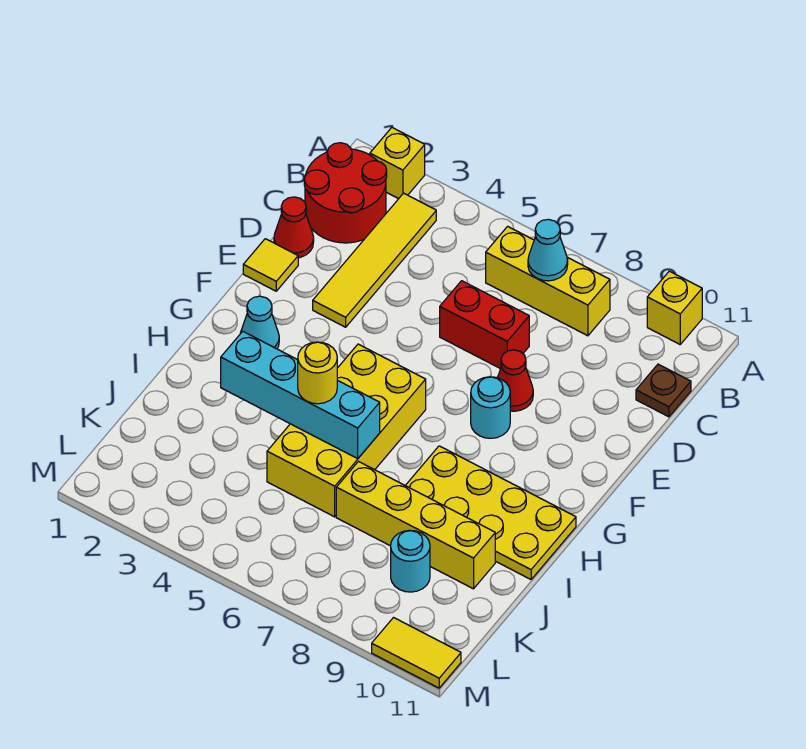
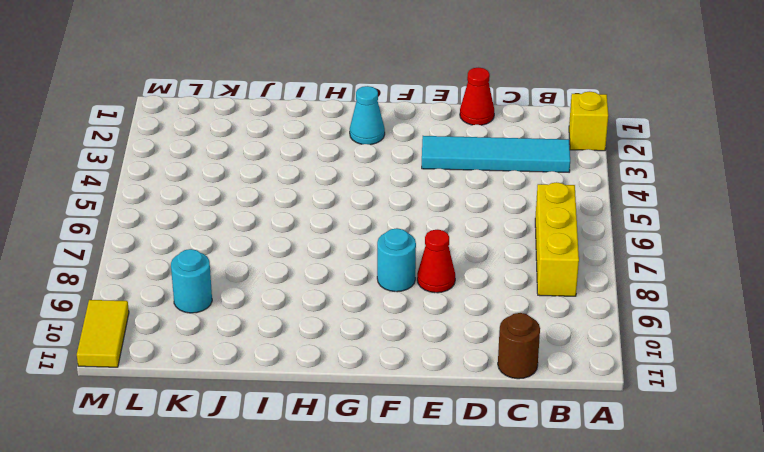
cyan tile B3:E3 level 1 -> yellow tile B3:E3 level 1
brown round brick C11 level 1 -> brown plate C11 level 1
none -> yellow brick A10 level 1
none -> red round brick B1:C2 level 1
none -> red brick D6:D7 level 1

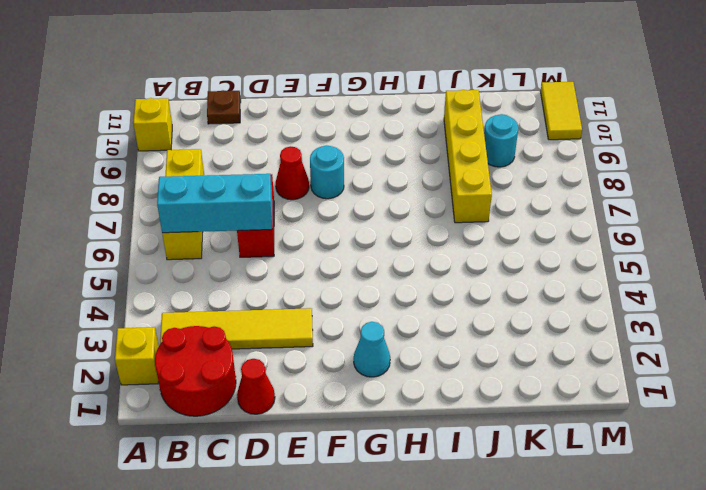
cyan brick B6:D6 level 2 -> none
none -> yellow tile E1 level 1
none -> yellow brick G5:J6 level 1
none -> yellow plate H8:I11 level 1

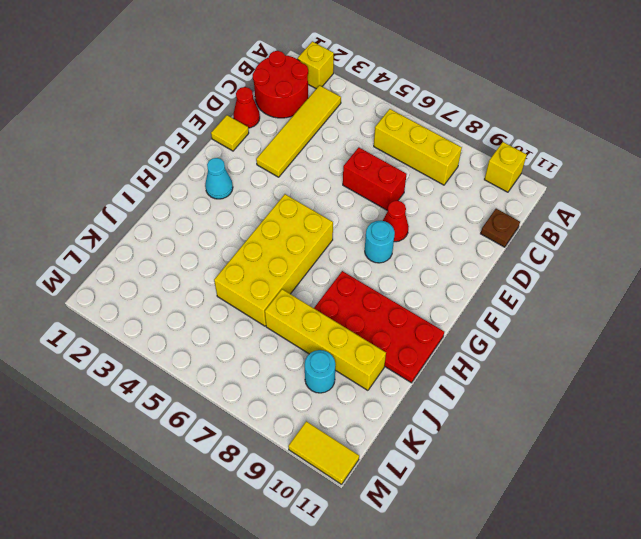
red plate H8:I11 level 1 -> yellow plate H8:I11 level 1
none -> cyan cone B7 level 2
none -> cyan brick I3:I6 level 2
none -> yellow round brick I5 level 3

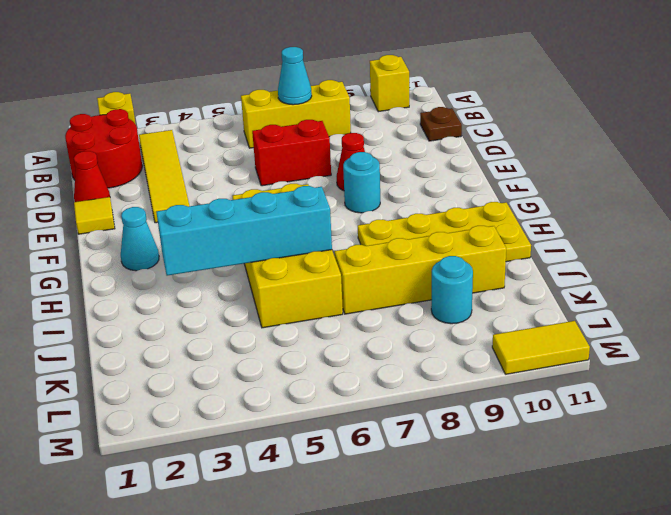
none -> yellow round brick I5 level 3

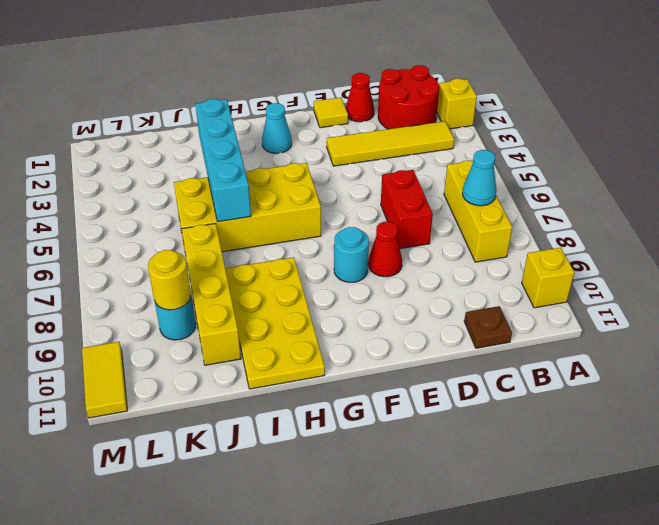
yellow round brick K9 level 2 -> yellow round brick I5 level 3

